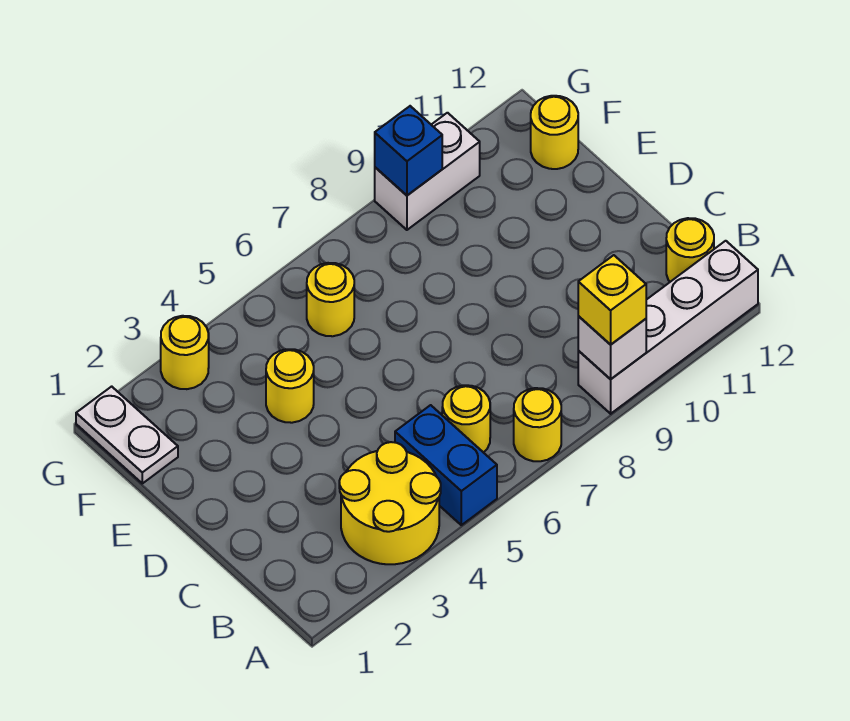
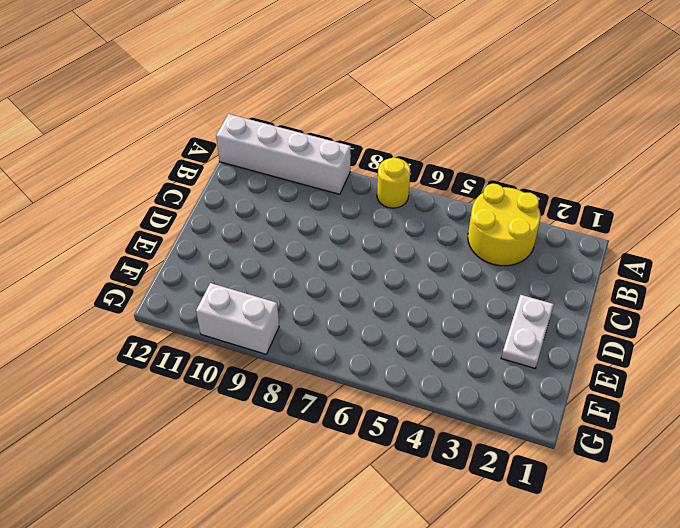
white plate D2:E2 level 1 -> white plate F1:G1 level 1
none -> blue brick A5:B5 level 1
none -> yellow round brick B6 level 1
none -> yellow round brick B12 level 1

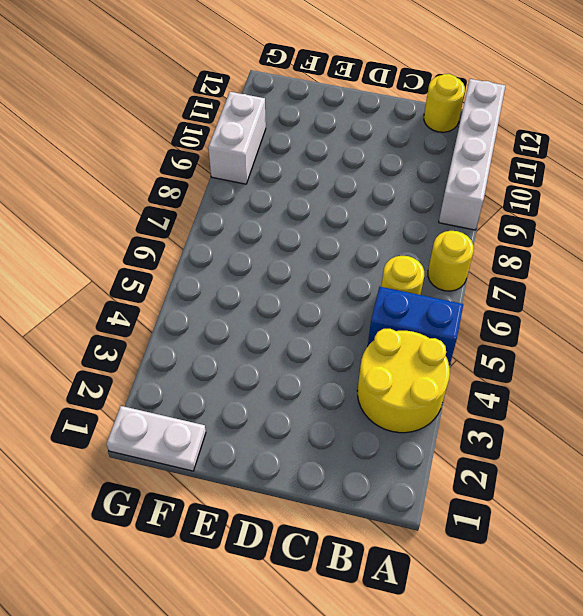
none -> yellow round brick E4 level 1
none -> yellow round brick F6 level 1
none -> yellow round brick F12 level 1

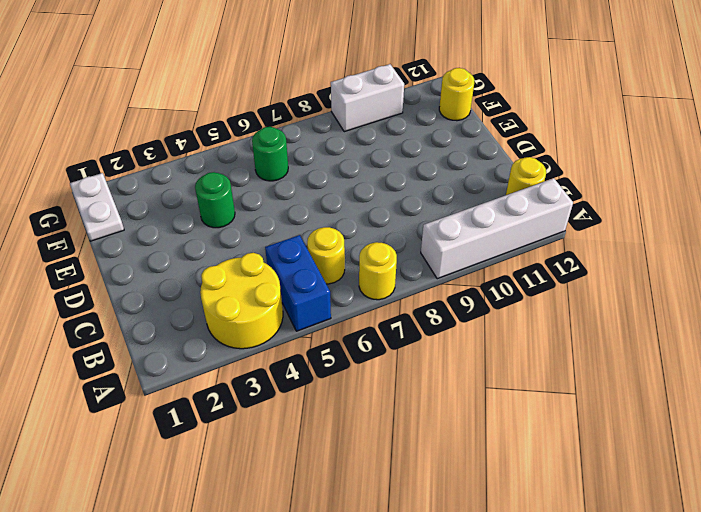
green round brick E4 level 1 -> yellow round brick E4 level 1
green round brick F6 level 1 -> yellow round brick F6 level 1
none -> yellow round brick G3 level 1
none -> white brick A9 level 2
none -> blue brick G9 level 2

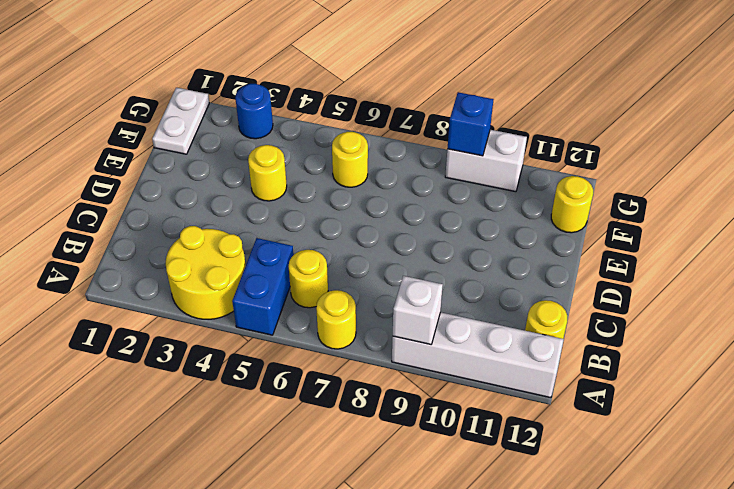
blue round brick G3 level 1 -> yellow round brick G3 level 1
none -> yellow brick A9 level 3

